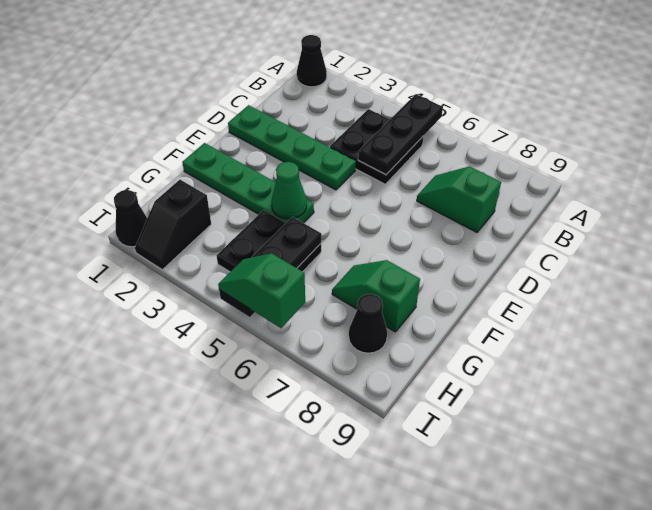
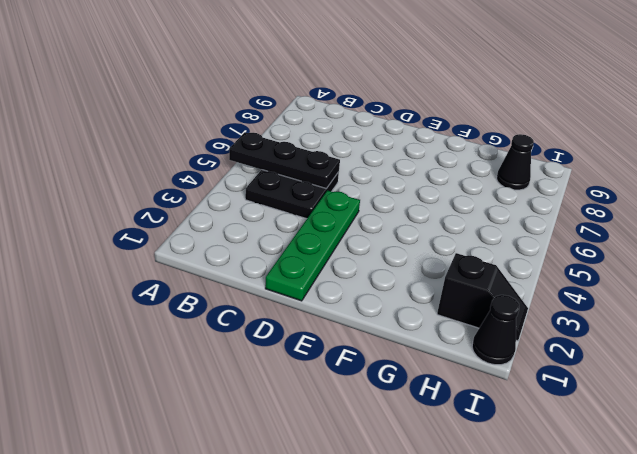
none -> black cone A1 level 1
none -> green slope C7:C8 level 1 top 8
none -> green plate F1:F4 level 1

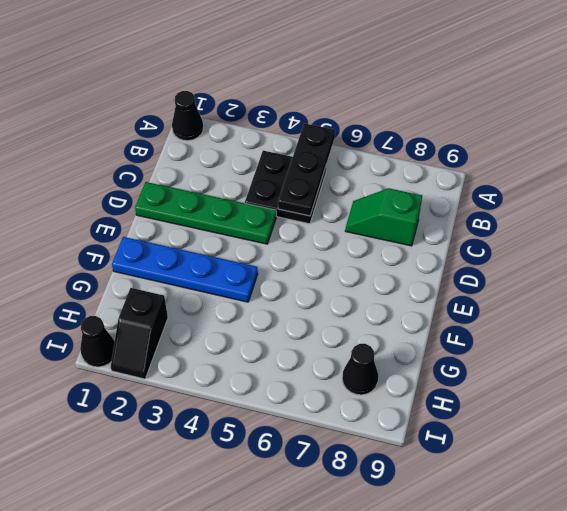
blue plate F1:F4 level 1 -> green plate F1:F4 level 1
none -> black plate G4:H5 level 1
none -> green slope G7:G8 level 1 top 8
none -> green cone F4 level 2

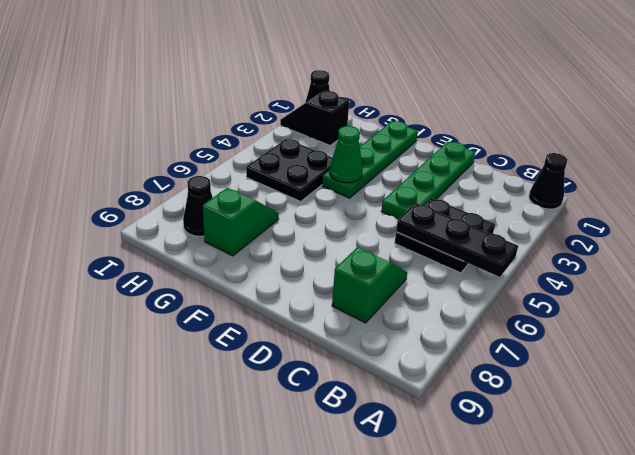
none -> black plate G5:I5 level 2
none -> green slope I5:I6 level 3 top 6

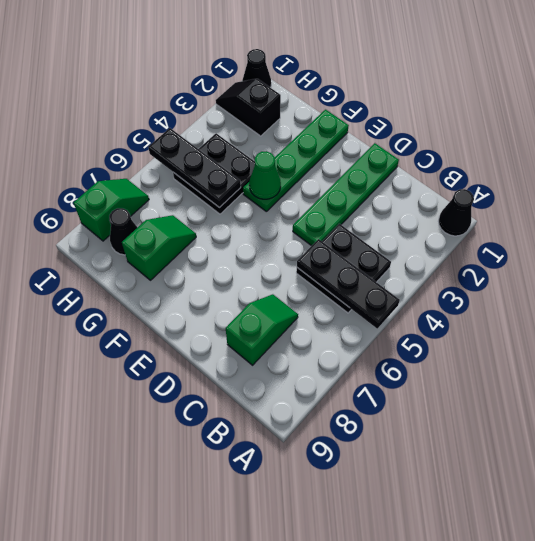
green slope I7:I8 level 1 top 8 -> green slope I5:I6 level 3 top 6

